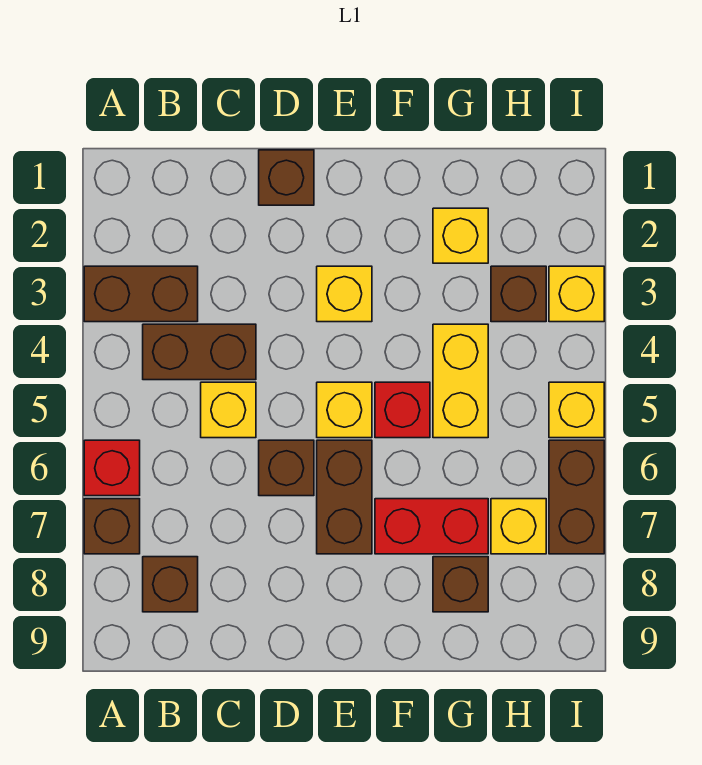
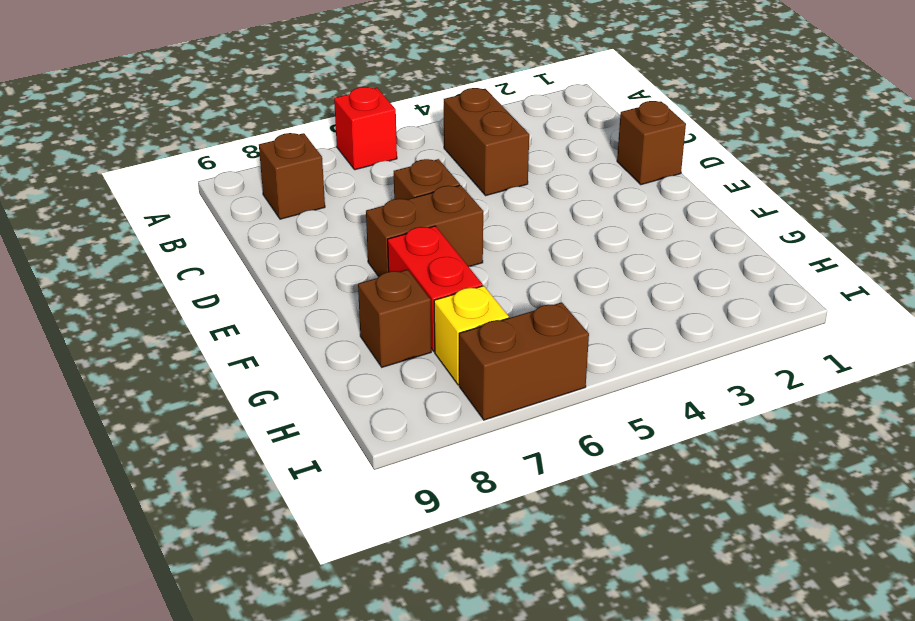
none -> brown brick A3:B3 level 1
none -> brown brick A7 level 1
none -> yellow brick C5 level 1

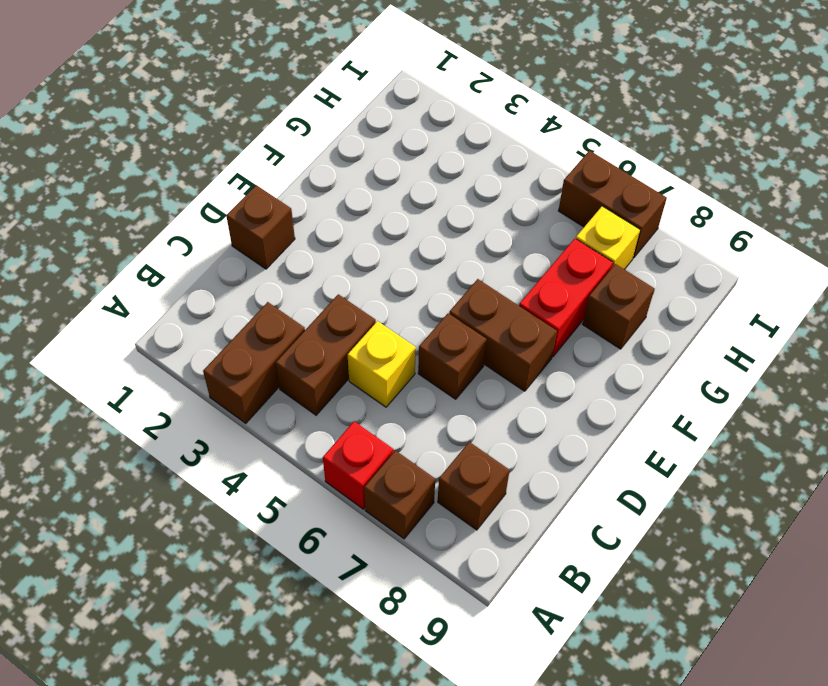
none -> yellow brick E3 level 1
none -> yellow brick E5 level 1
none -> red brick F5 level 1

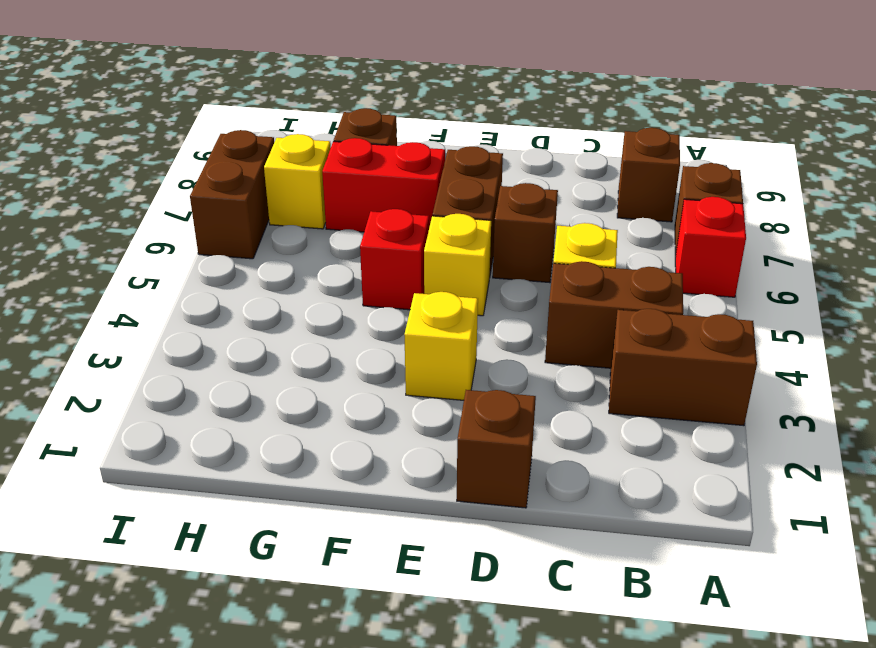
none -> yellow brick G2 level 1
none -> yellow brick G4:G5 level 1
none -> brown brick H3 level 1

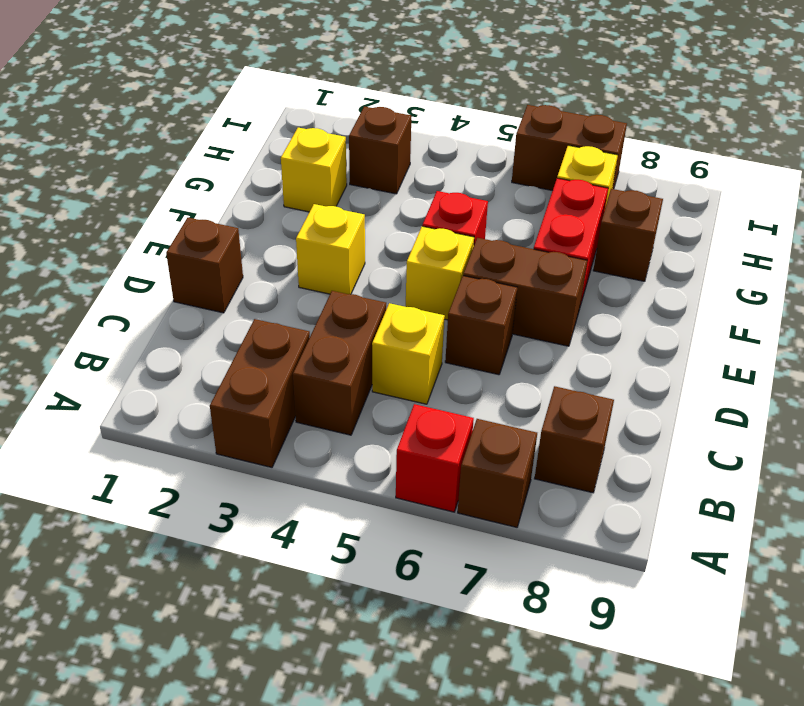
none -> yellow brick G4:G5 level 1
none -> yellow brick I3 level 1
none -> yellow brick I5 level 1

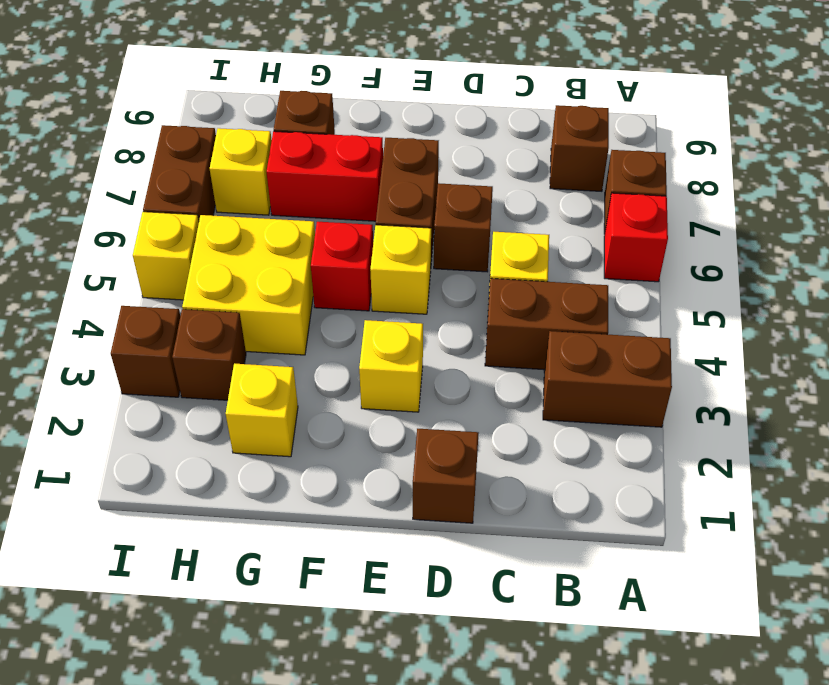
yellow brick G4:H5 level 1 -> yellow brick G4:G5 level 1
brown brick I3 level 1 -> yellow brick I3 level 1

